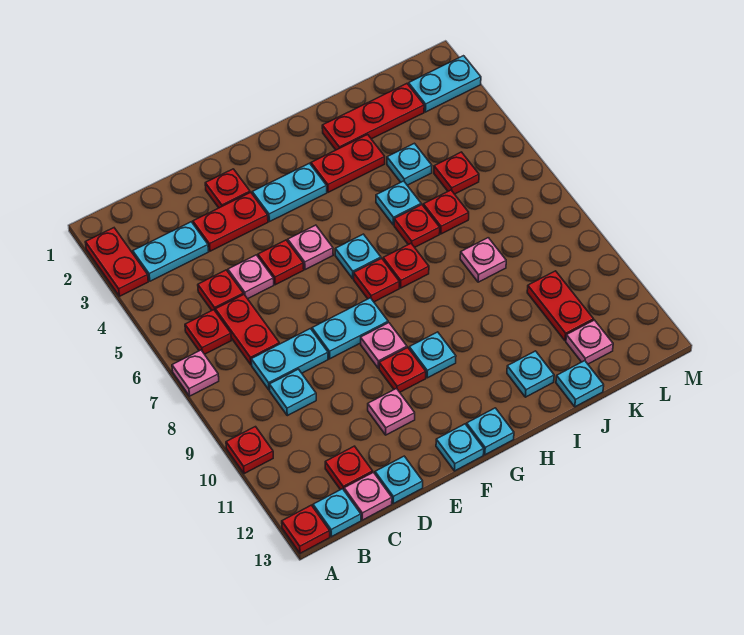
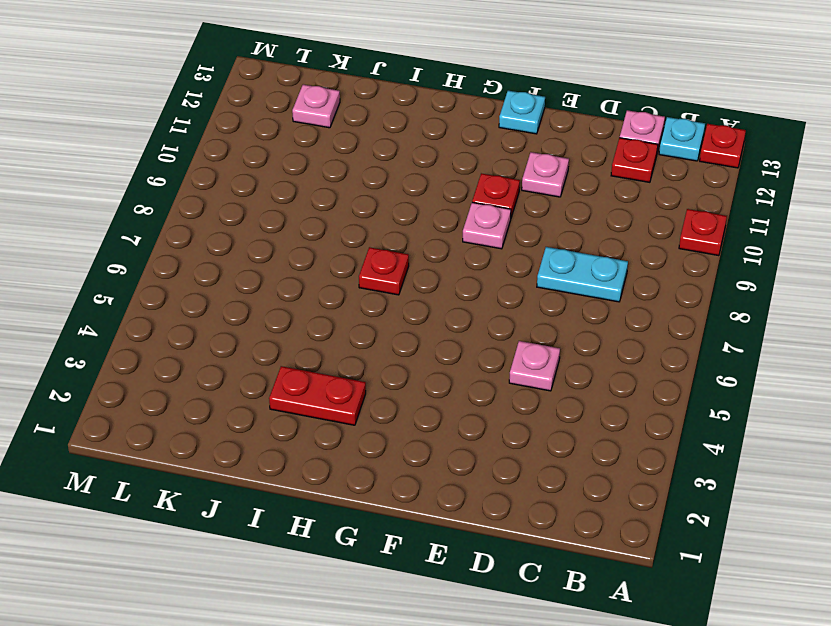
none -> red plate A2:A3 level 1
none -> pink plate A7 level 1
none -> cyan plate B3:C3 level 1
none -> red plate B6 level 1

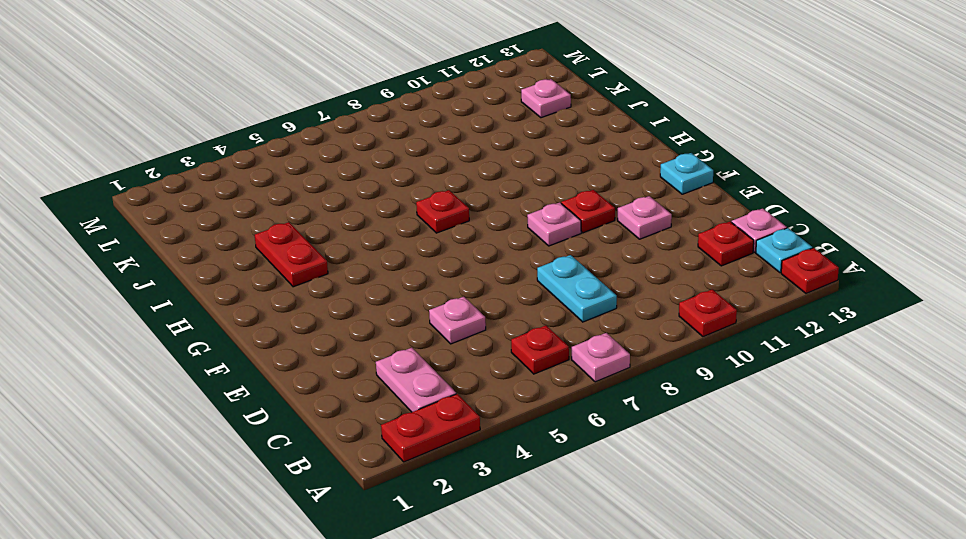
pink plate B3:C3 level 1 -> cyan plate B3:C3 level 1
none -> red plate C5 level 1
none -> red plate C6:C7 level 1
none -> cyan plate C9 level 1
none -> red plate D3:E3 level 1

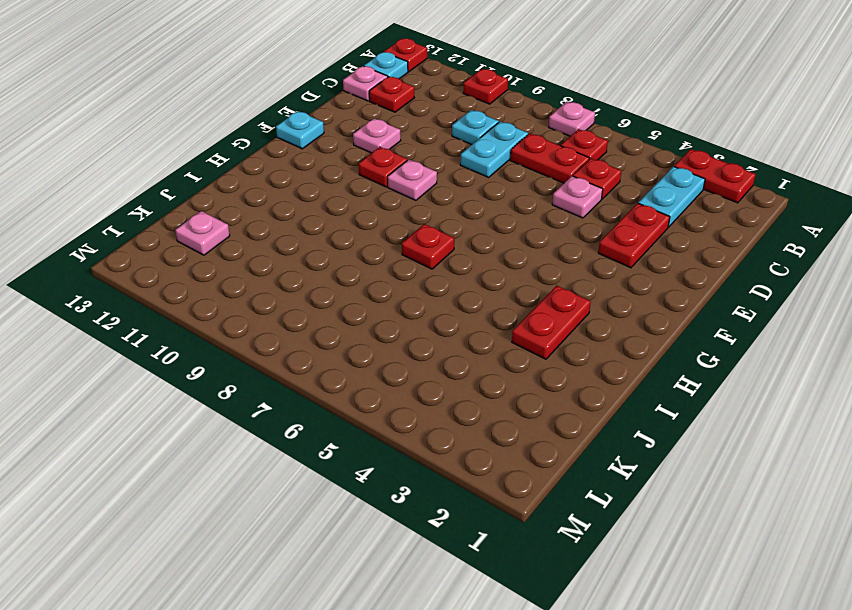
none -> cyan plate D13 level 1
none -> red plate E2 level 1
none -> red plate E5 level 1
none -> cyan plate E8:F8 level 1

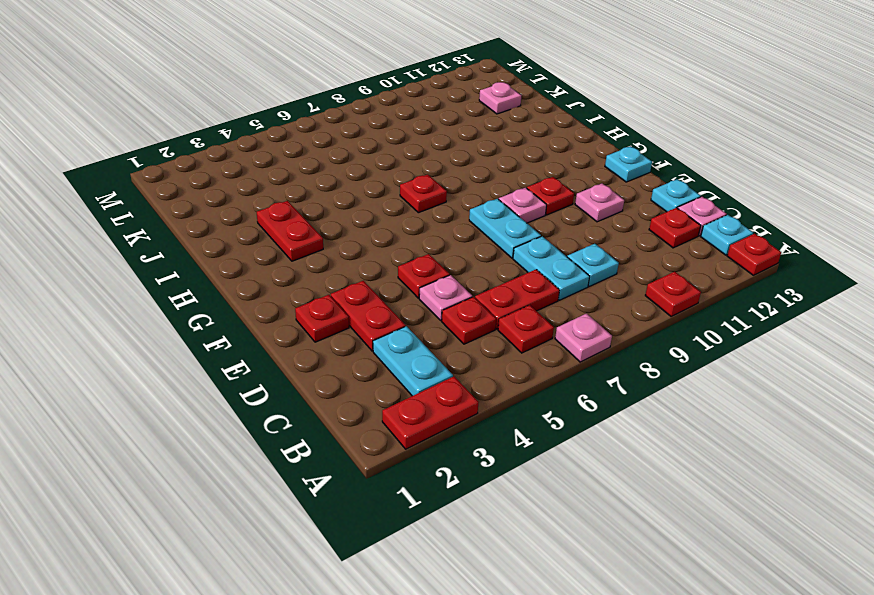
none -> cyan plate F3:G3 level 1
none -> pink plate F5 level 1
none -> cyan plate G6 level 1
none -> red plate G7 level 1

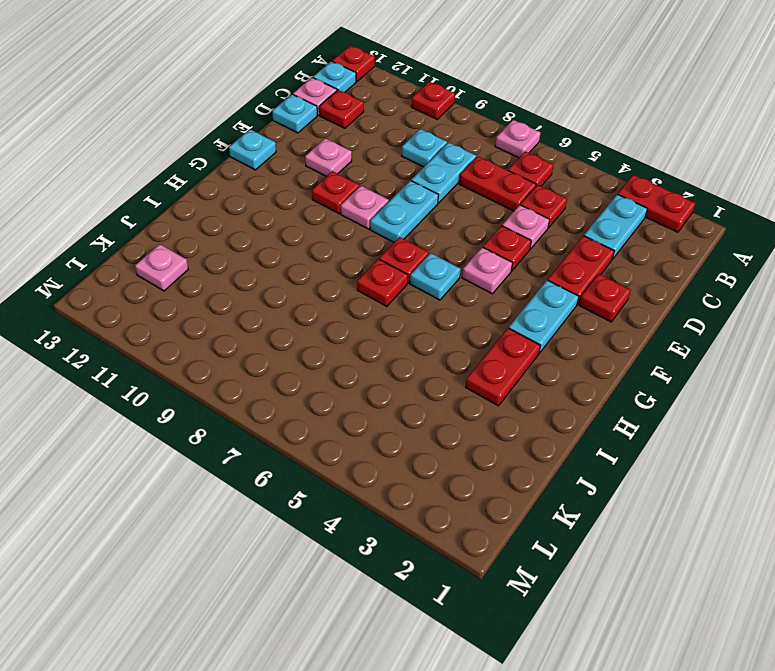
none -> cyan plate G10 level 1
none -> cyan plate G13 level 1
none -> red plate I2:K2 level 1
none -> cyan plate I5 level 1

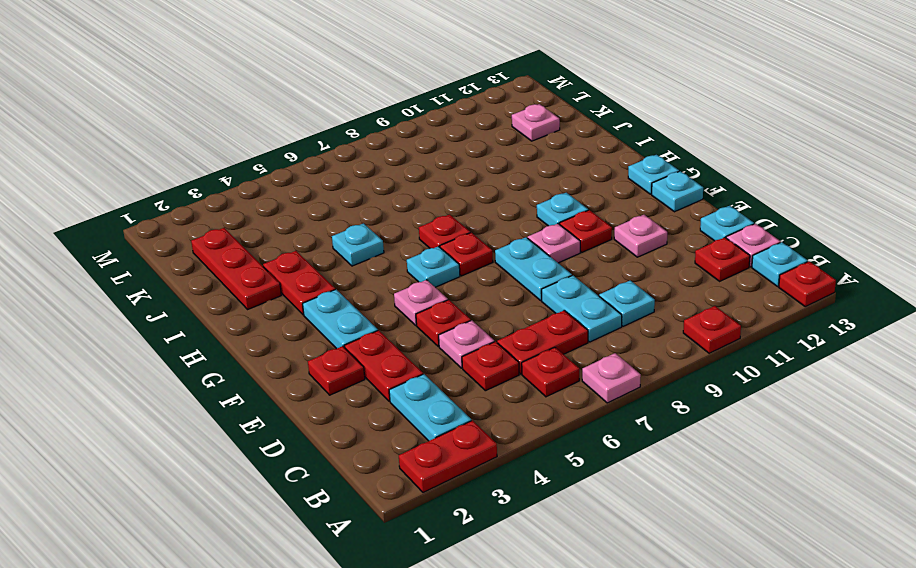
none -> red plate I6 level 1
none -> cyan plate I12 level 1
none -> cyan plate J4 level 1
none -> red plate J6 level 1

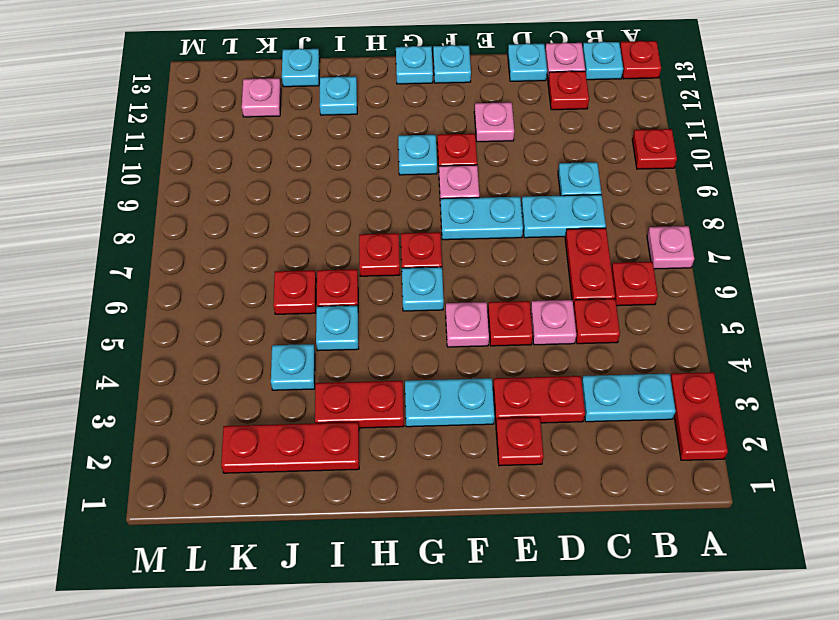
none -> pink plate J8 level 1
none -> red plate K5 level 1
none -> red plate K10:K11 level 1
none -> cyan plate L2:M2 level 1

